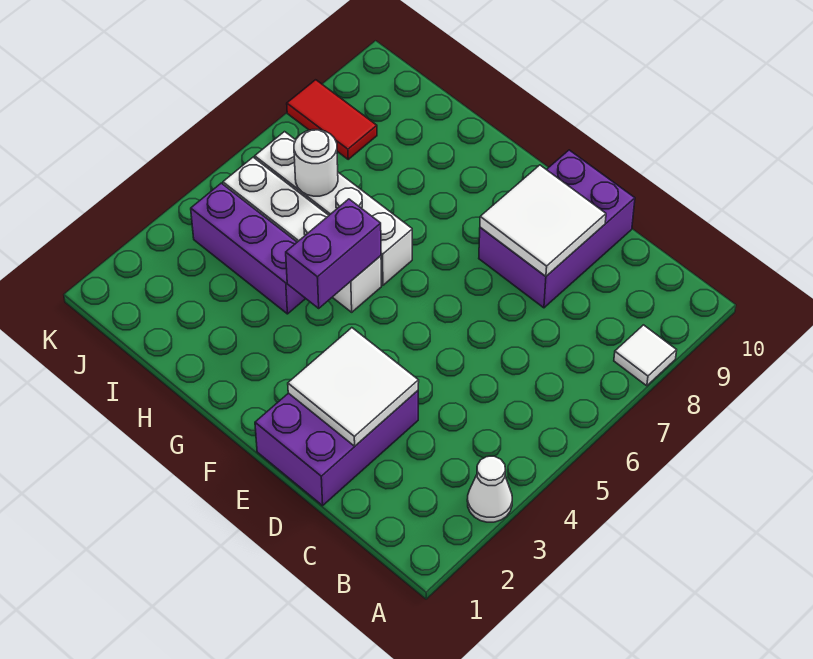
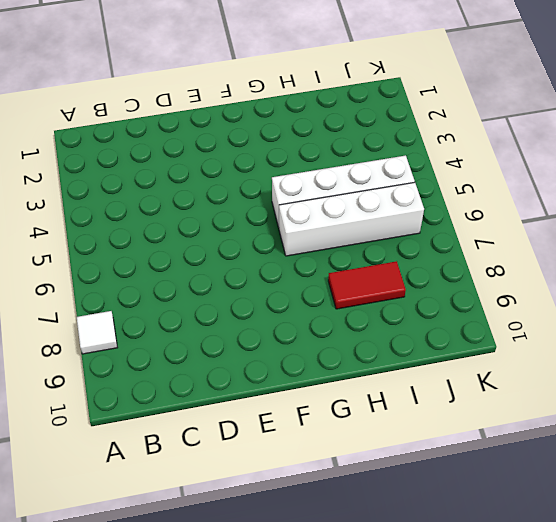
red tile H8:I8 level 1 -> red tile J8:K8 level 1
none -> white cone A3 level 1
none -> purple brick D1:E3 level 1
none -> purple brick D8:E10 level 1

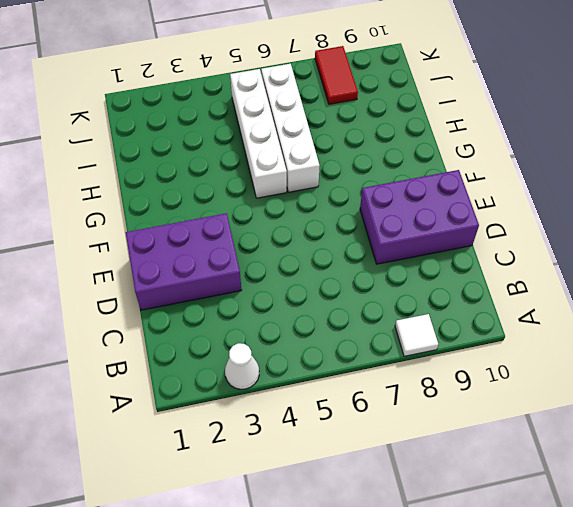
none -> purple brick H4:J4 level 1
none -> white tile D2:E3 level 2
none -> white tile D8:E9 level 2

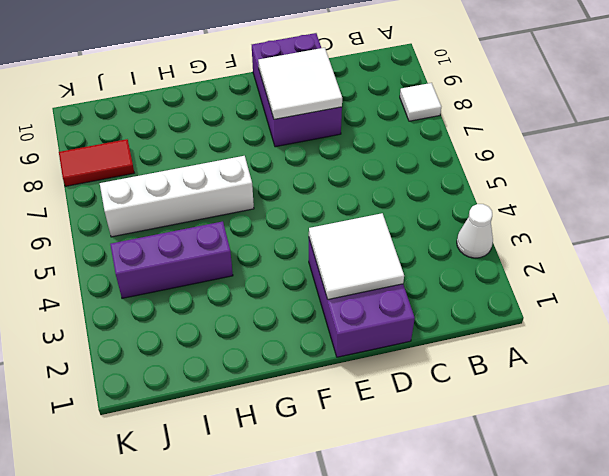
none -> white brick G5:J5 level 1
none -> purple brick G4:G5 level 2
none -> white round brick I6 level 2

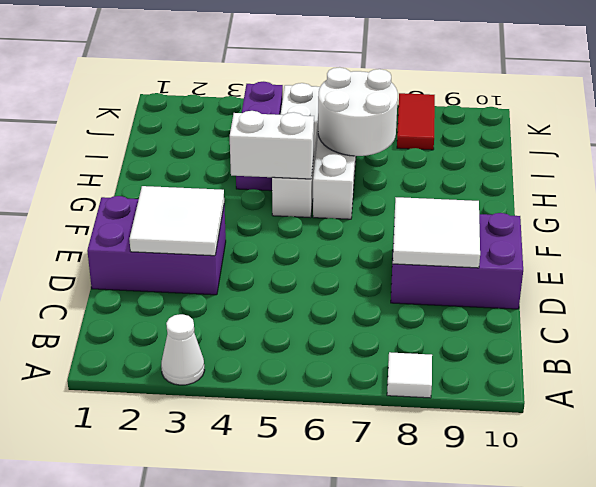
white brick G4:G5 level 2 -> purple brick G4:G5 level 2
white round brick H6:I7 level 2 -> white round brick I6 level 2

